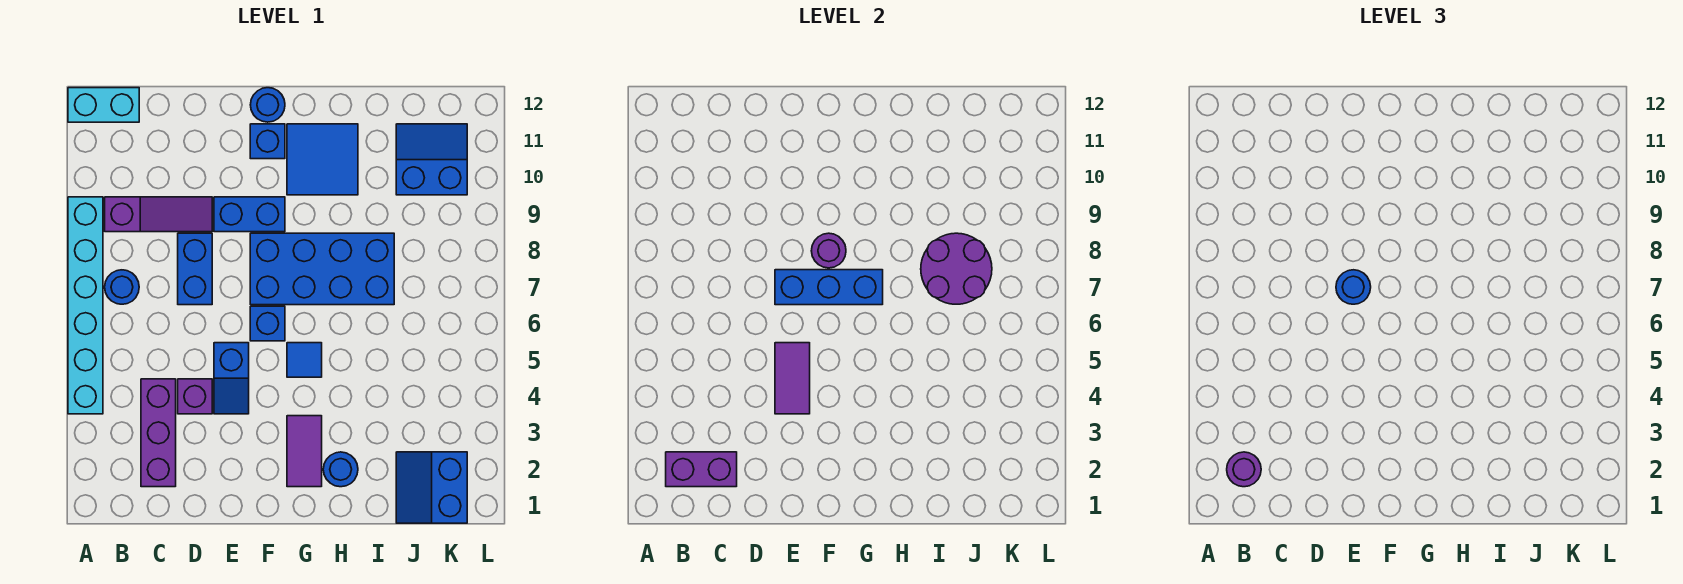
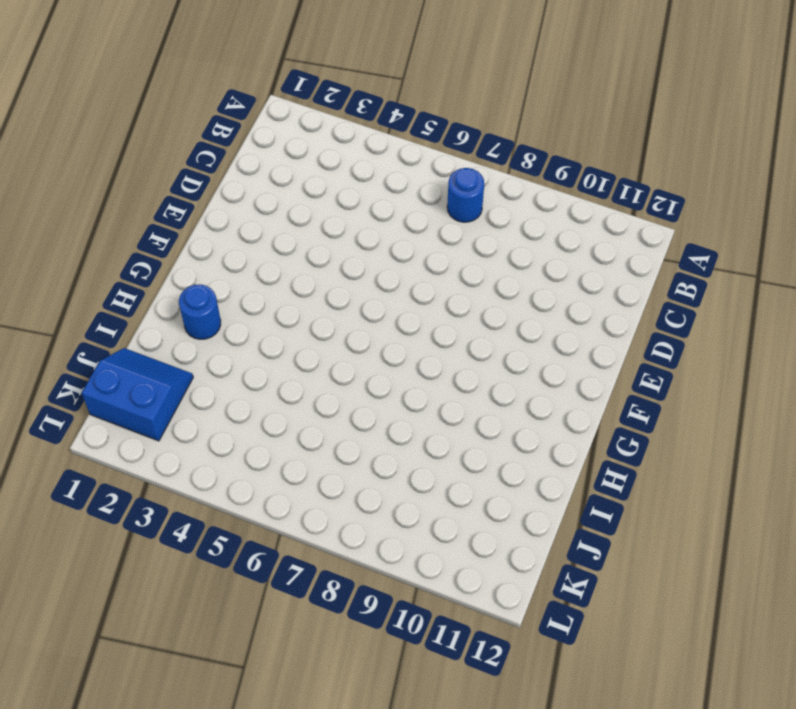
none -> cyan brick A4:A9 level 1
none -> cyan brick A12:B12 level 1
none -> purple slope B9:D9 level 1 top B

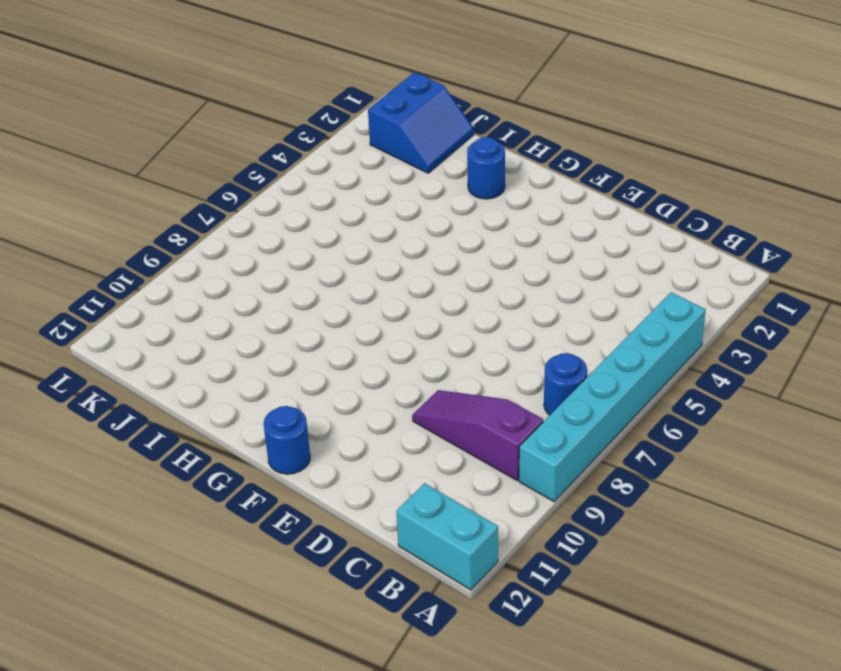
none -> purple brick C2:C4 level 1
none -> purple brick D4 level 1
none -> blue brick D7:D8 level 1

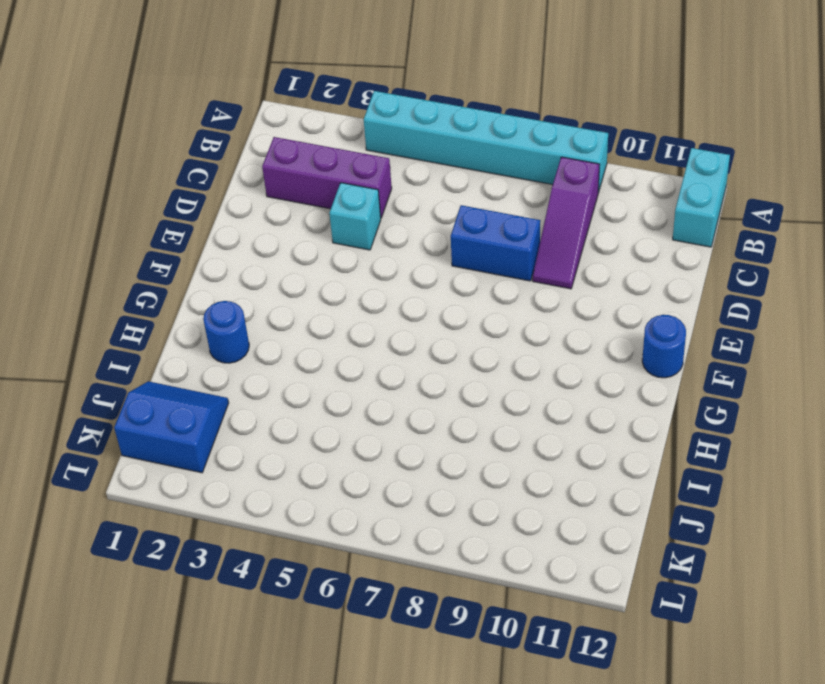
cyan brick D4 level 1 -> purple brick D4 level 1
none -> blue round brick B7 level 1
none -> blue slope E4:E5 level 1 top 5
none -> blue brick E9:F9 level 1

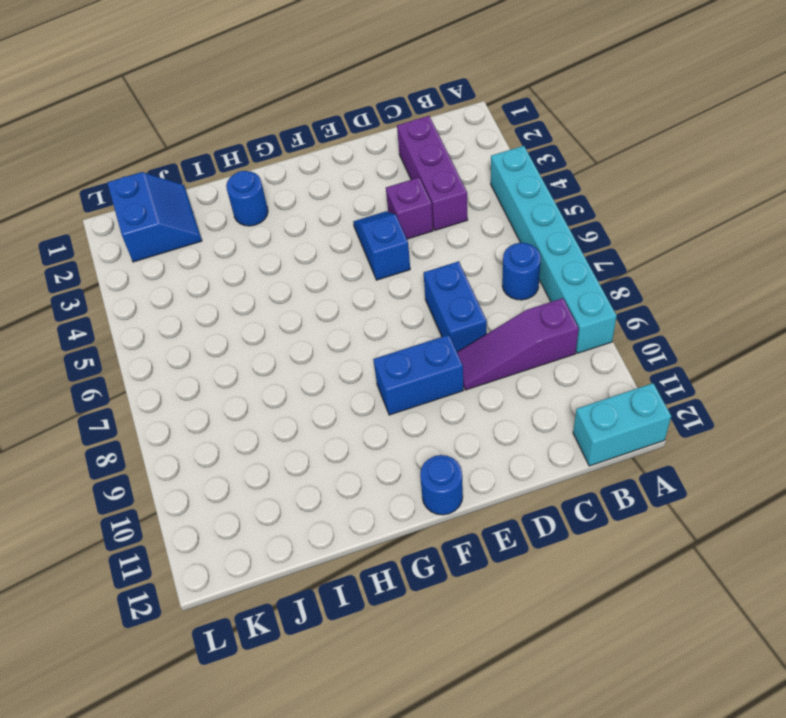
none -> blue brick F6 level 1
none -> blue brick F7:I8 level 1
none -> blue brick F11 level 1

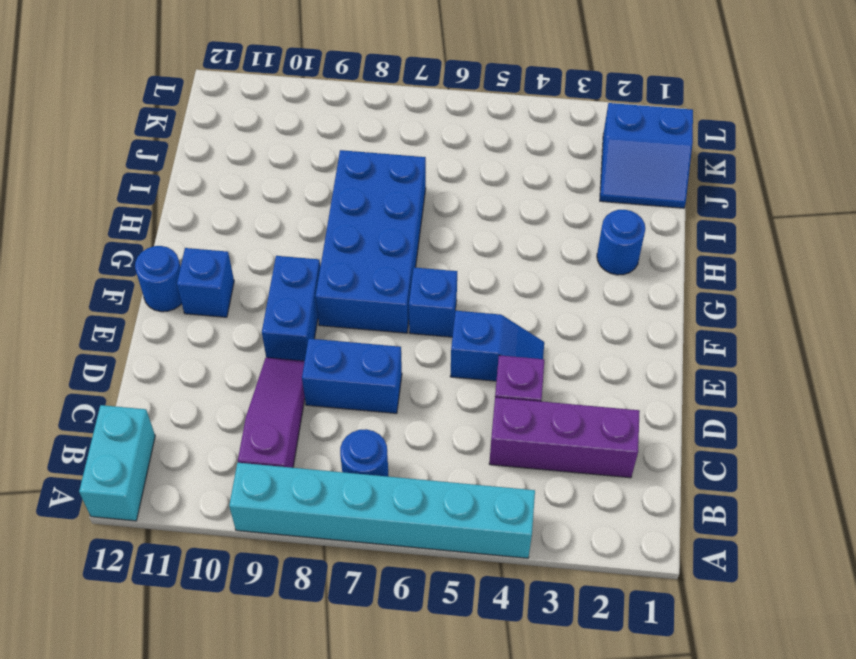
none -> purple tile G2:G3 level 1
none -> blue tile G5 level 1
none -> blue tile G10:H11 level 1

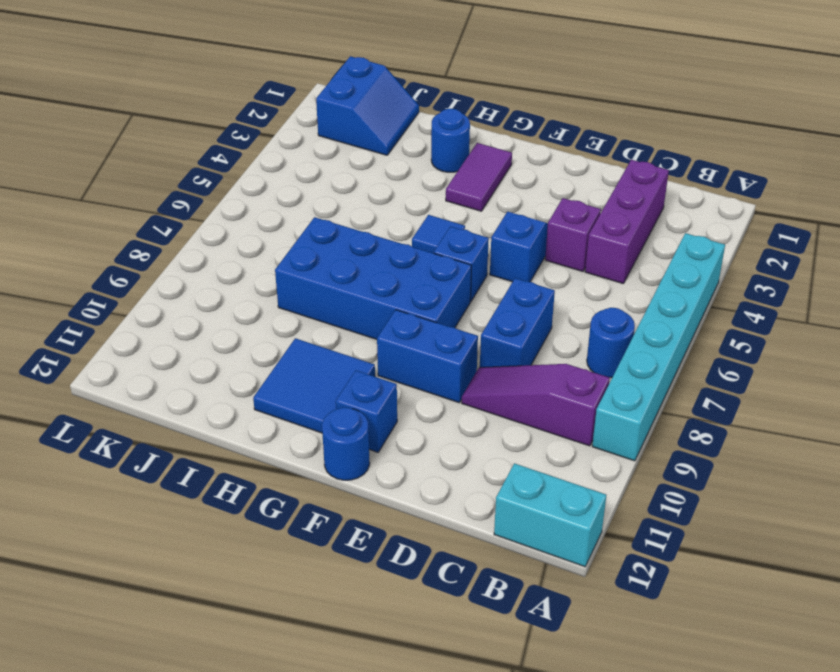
none -> blue slope J10:K11 level 1 top 10
none -> purple brick B2:C2 level 2
none -> purple tile E4:E5 level 2

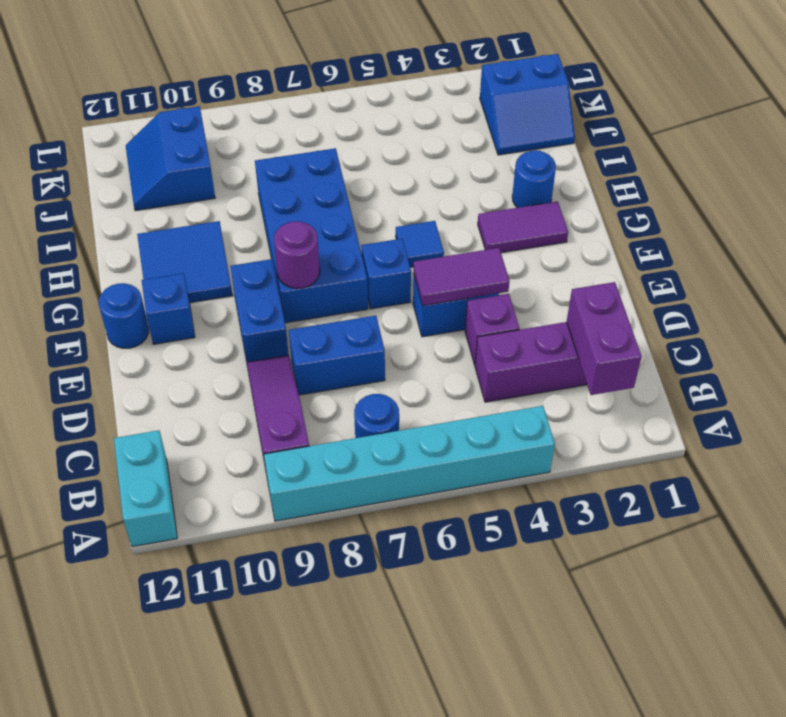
none -> blue brick E7:G7 level 2
none -> purple round brick I7:J8 level 2
none -> purple round brick B2 level 3

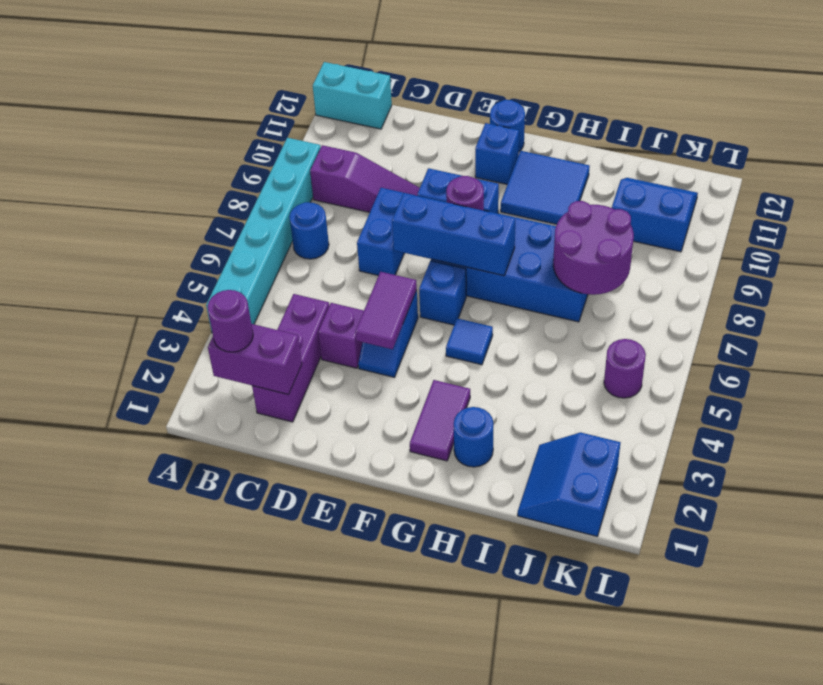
purple round brick K5 level 1 -> none
none -> blue round brick E7 level 3

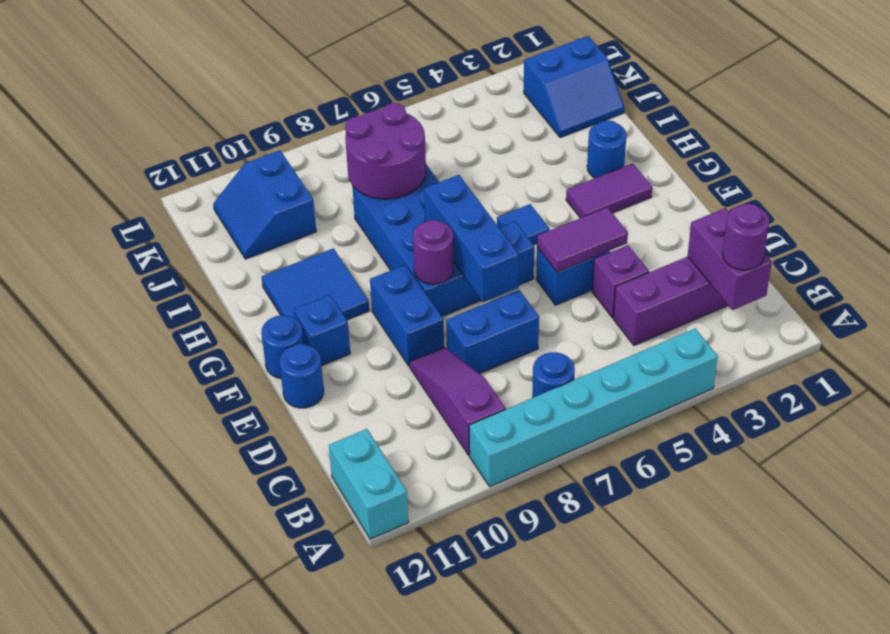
blue round brick E12 level 1 -> blue round brick E7 level 3

